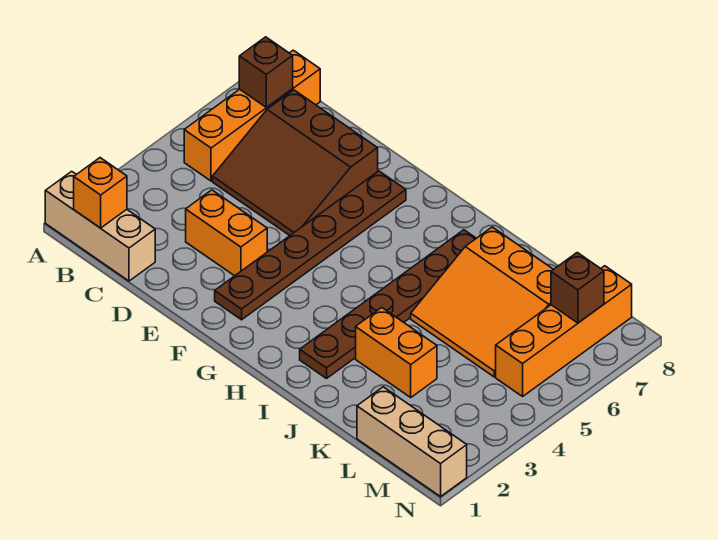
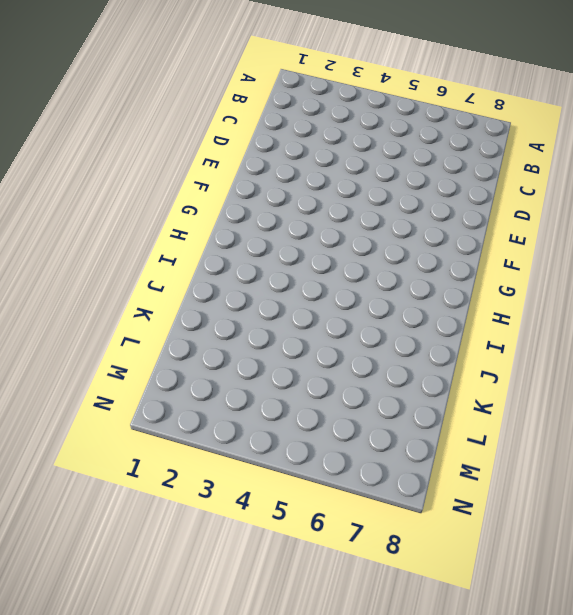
none -> tan brick A1:C1 level 1
none -> orange brick B5:B8 level 1
none -> brown slope C5:E7 level 1 top 7

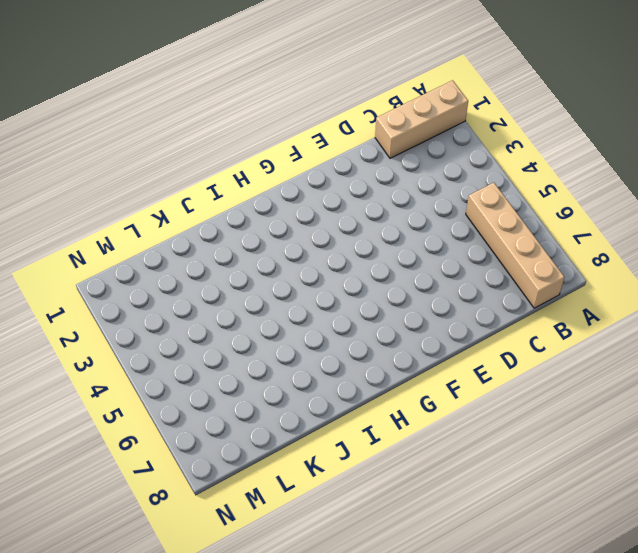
tan brick B5:B8 level 1 -> orange brick B5:B8 level 1
none -> brown slope C5:E7 level 1 top 7
none -> orange brick D3:E3 level 1
none -> brown plate F2:F7 level 1

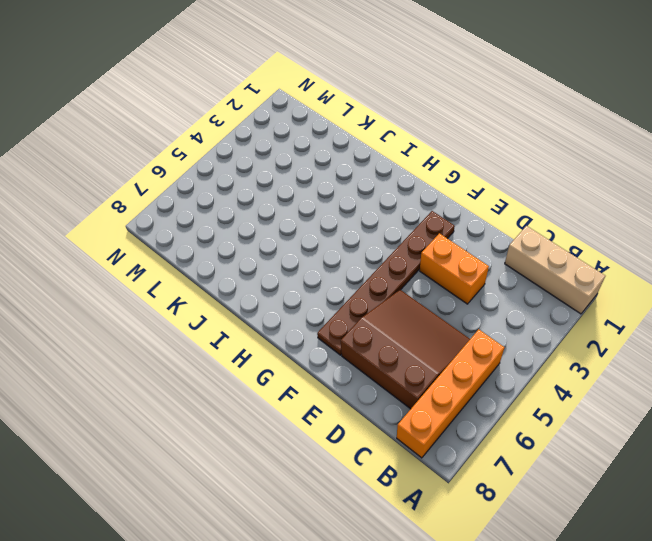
none -> brown plate I2:I7 level 1
none -> orange brick J3:K3 level 1
none -> orange slope J5:L7 level 1 top 7

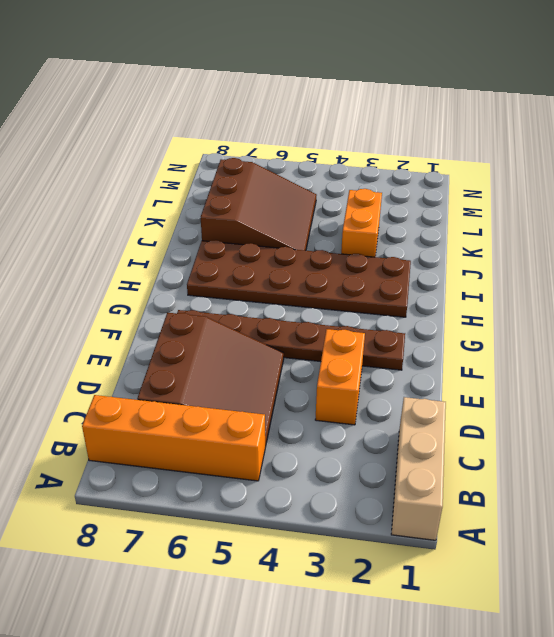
brown plate H2:I7 level 1 -> brown plate I2:I7 level 1
brown slope J5:L7 level 1 top 7 -> orange slope J5:L7 level 1 top 7
none -> tan brick L1:N1 level 1
none -> orange brick M5:M8 level 1
none -> orange brick B1 level 2

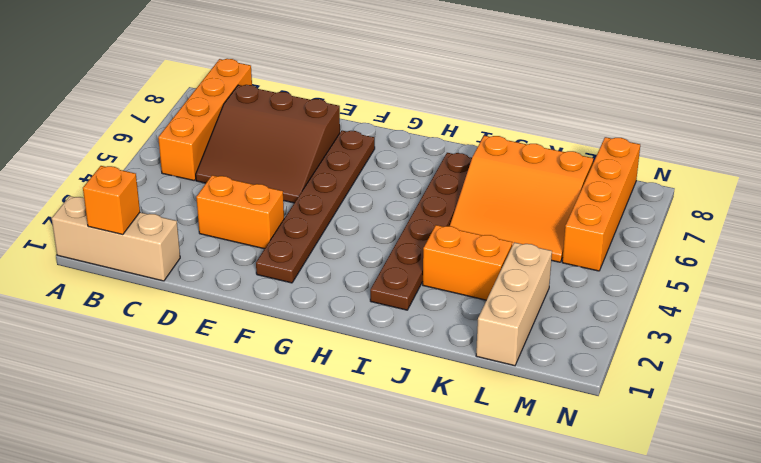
tan brick L1:L3 level 1 -> tan brick L1:N1 level 1
none -> brown brick B7 level 2
none -> brown brick M7 level 2

